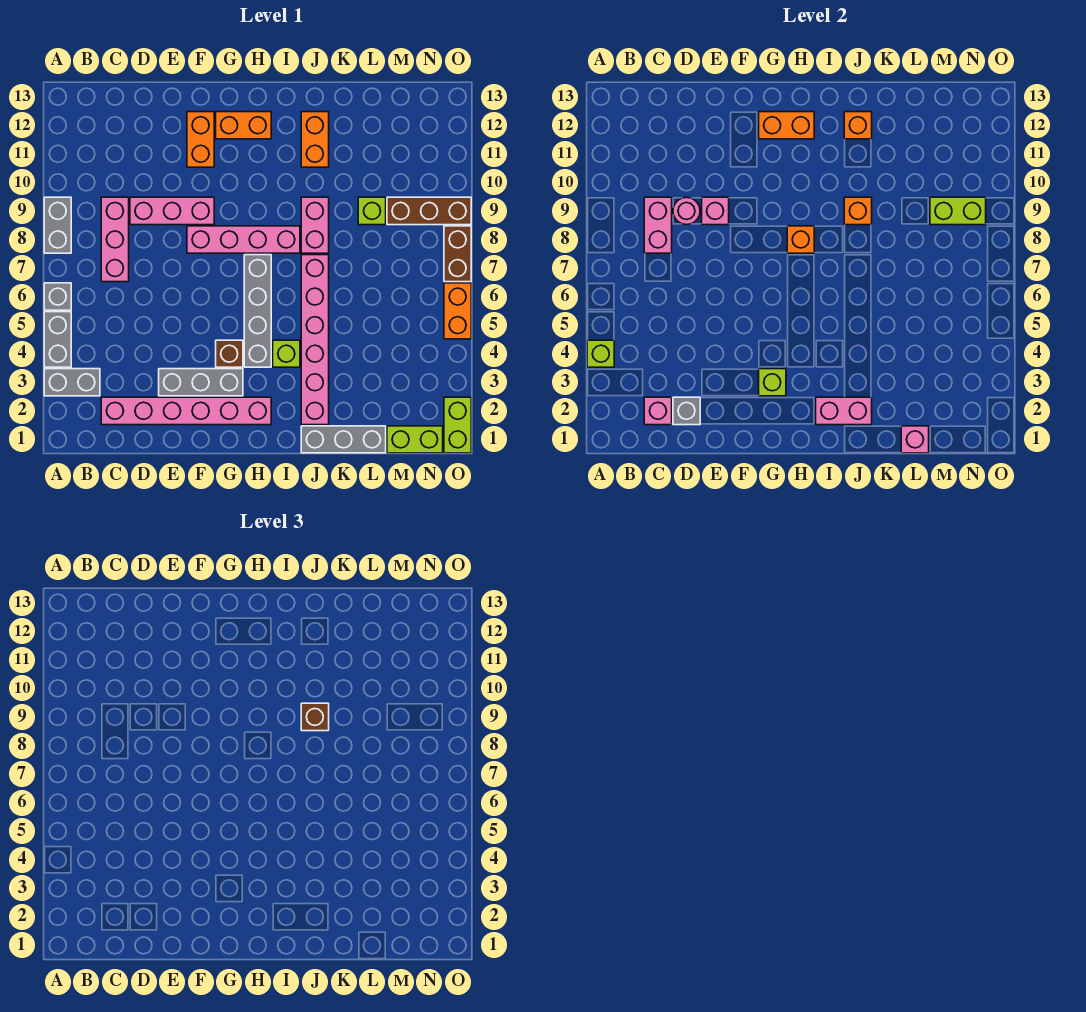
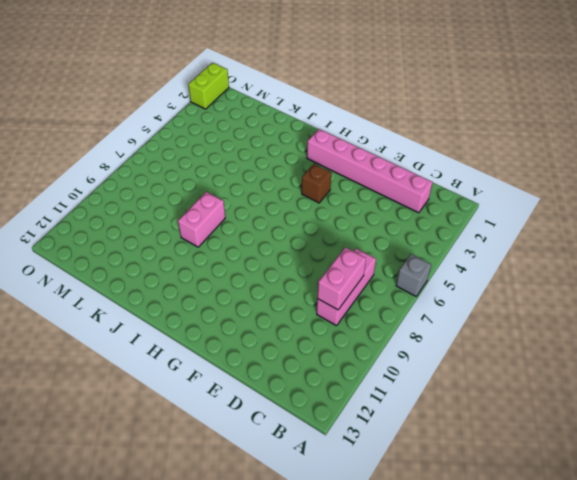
none -> grey brick A3:B3 level 1
none -> grey brick A4:A5 level 1
none -> grey brick A8:A9 level 1
none -> pink brick D9:F9 level 1

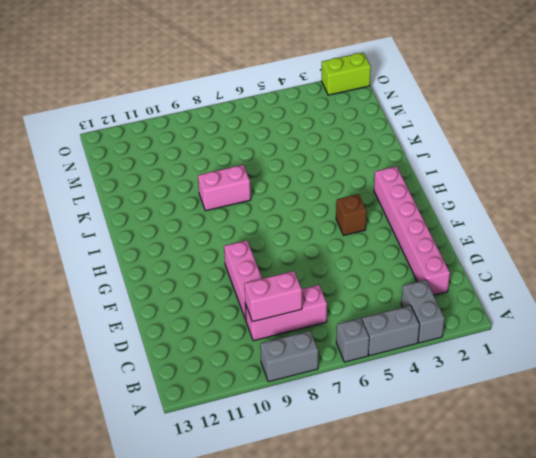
none -> grey brick E3:G3 level 1
none -> pink brick F8:I8 level 1
none -> orange brick F11:F12 level 1
none -> orange brick G12:H12 level 1

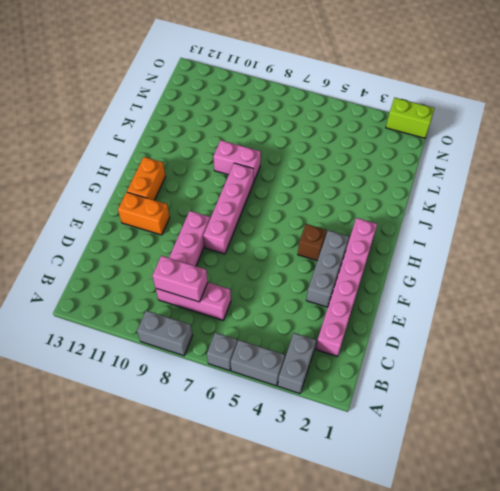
none -> grey brick H4:H7 level 1
none -> lime brick I4 level 1
none -> grey brick J1:L1 level 1
none -> pink brick J2:J7 level 1

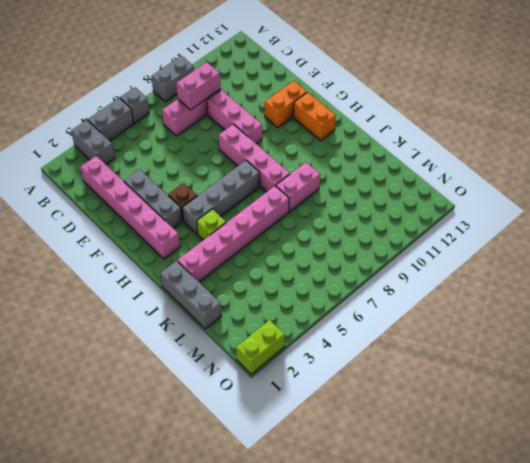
none -> orange brick J11:J12 level 1
none -> lime brick L9 level 1
none -> lime brick M1:N1 level 1
none -> brown brick M9:O9 level 1

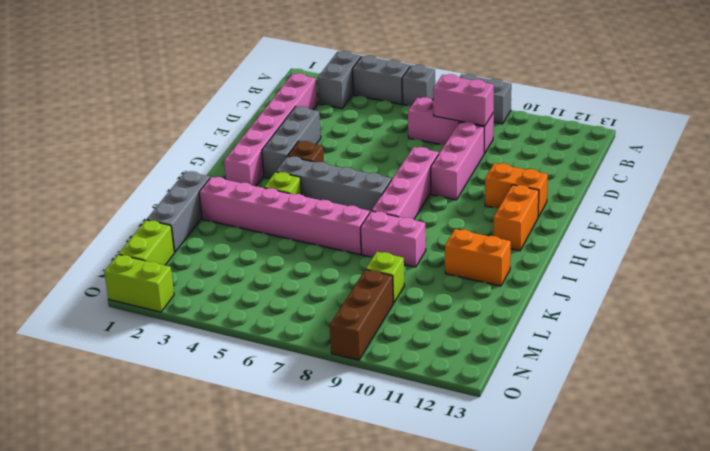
none -> orange brick O5:O6 level 1
none -> brown brick O7:O8 level 1
none -> lime brick A4 level 2
none -> pink brick C2 level 2

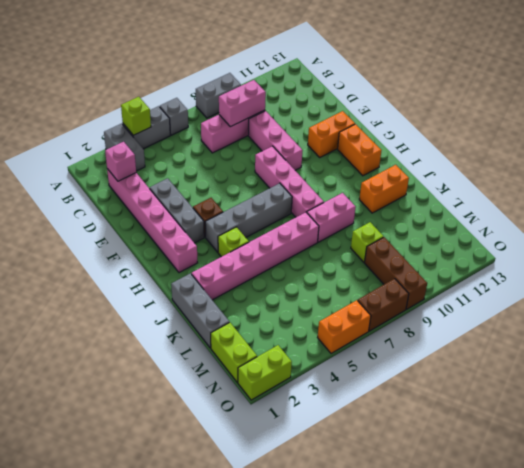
none -> grey brick D2 level 2
none -> pink round brick D9 level 2
none -> pink brick E9 level 2
none -> lime brick G3 level 2

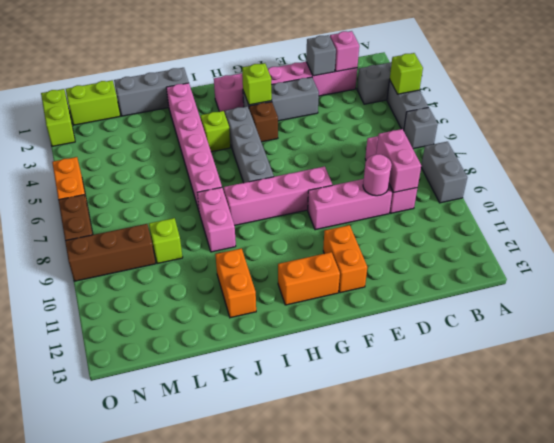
none -> pink brick E9 level 2
none -> orange brick G12:H12 level 2
none -> orange brick H8 level 2
none -> pink brick I2:J2 level 2

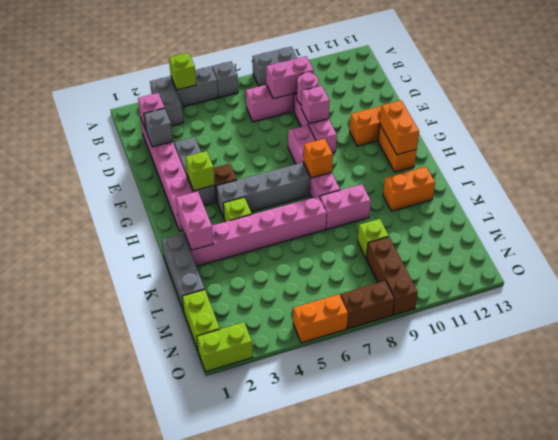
none -> orange brick J9 level 2
none -> orange brick J12 level 2
none -> pink brick L1 level 2
none -> lime brick M9:N9 level 2

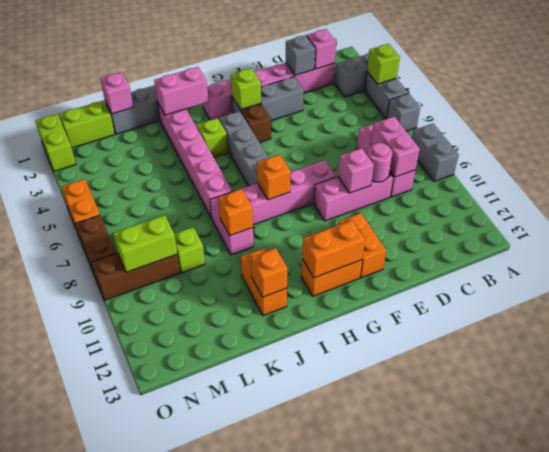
none -> brown brick J9 level 3

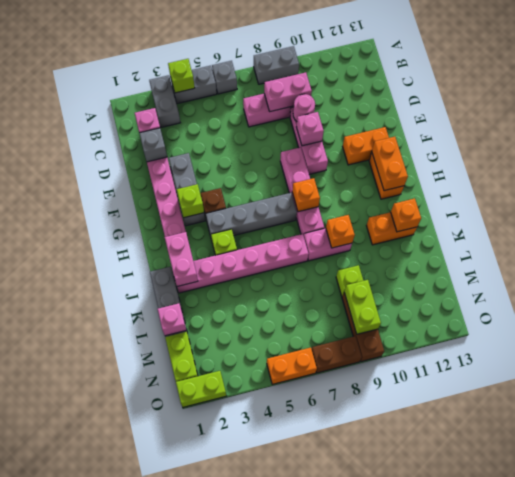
none -> brown brick J9 level 3

